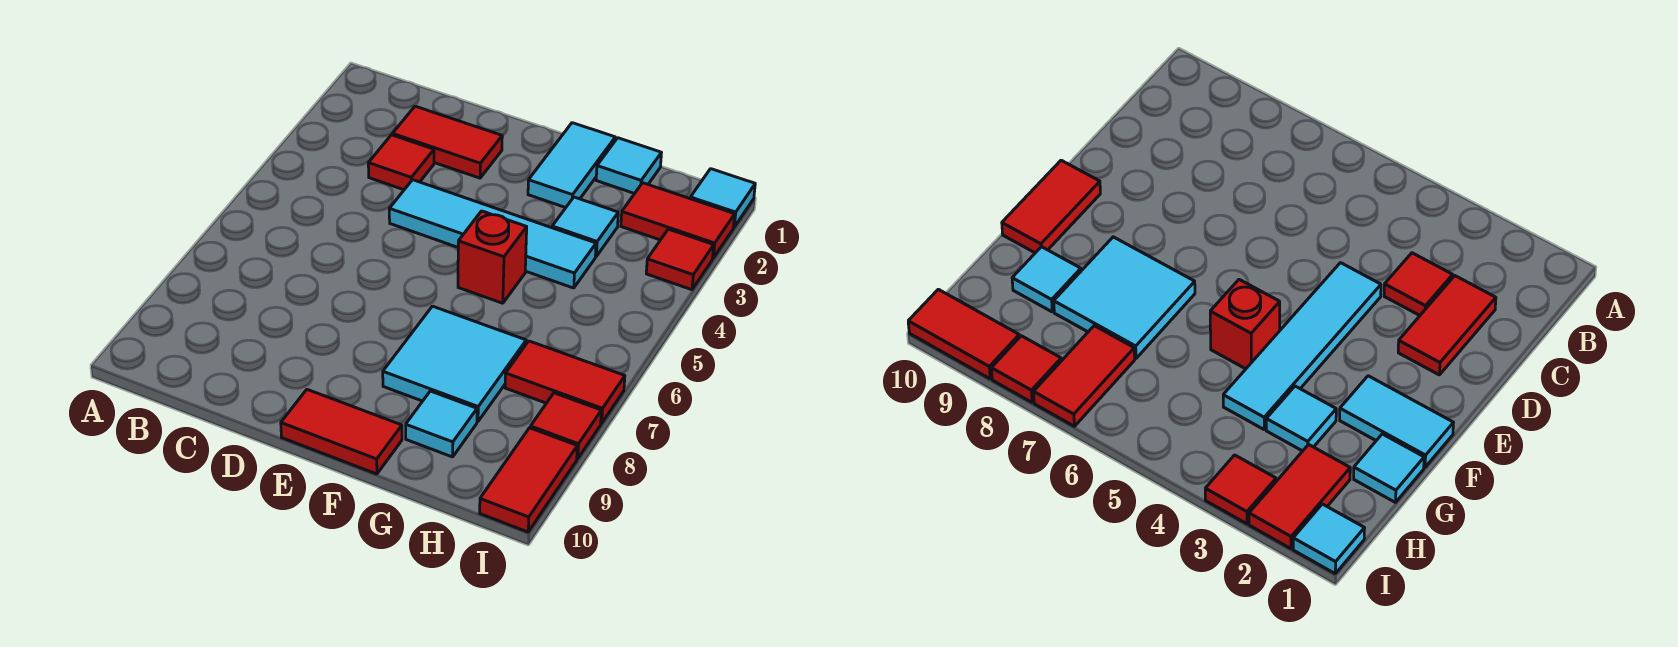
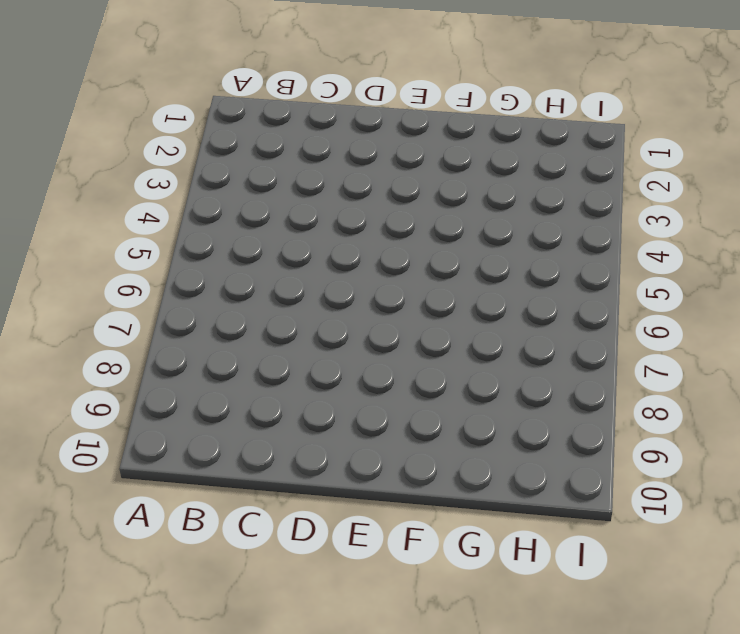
none -> red tile C2:D2 level 1
none -> red tile C3 level 1
none -> cyan tile D4:G4 level 1

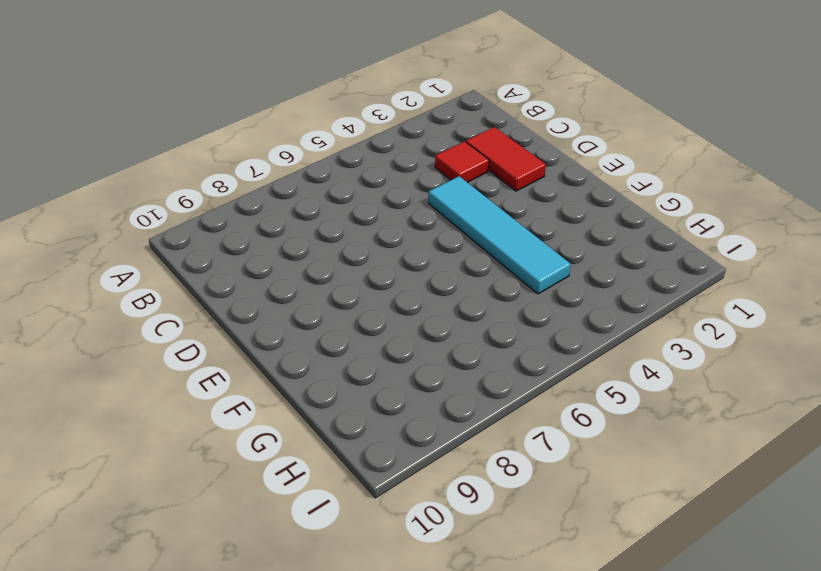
none -> red tile E10:F10 level 1
none -> cyan tile F1:F2 level 1
none -> red brick F5 level 1

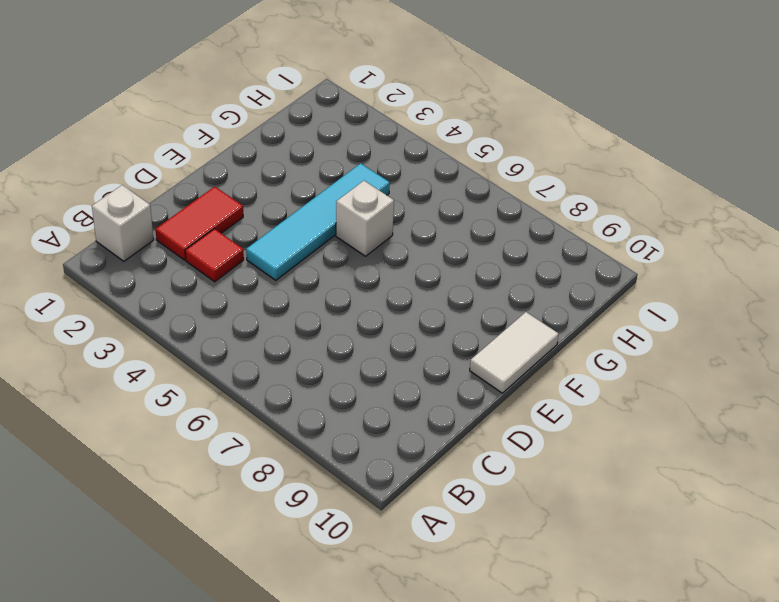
white brick B1 level 1 -> none
white tile E10:F10 level 1 -> red tile E10:F10 level 1
white brick F5 level 1 -> red brick F5 level 1
none -> cyan tile F1:F2 level 1
none -> cyan tile F7:G8 level 1
none -> cyan tile G1 level 1

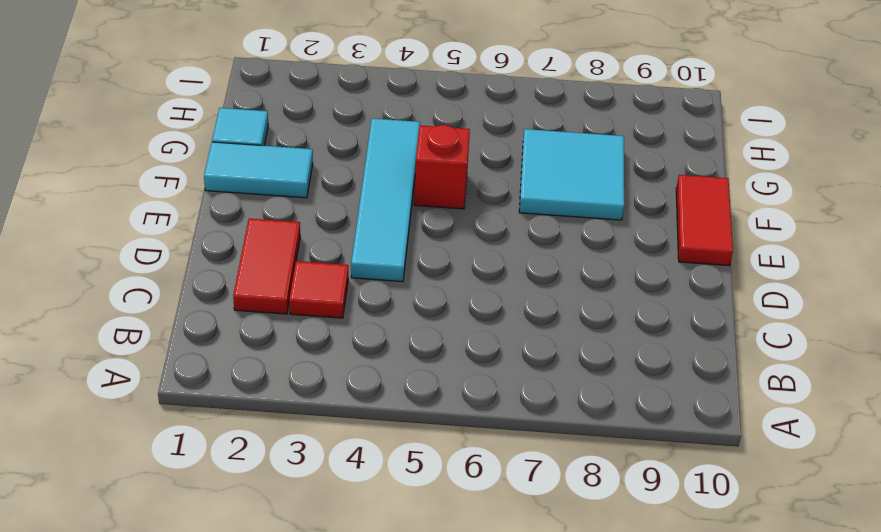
none -> cyan tile G3 level 1
none -> cyan tile G9 level 1
none -> red tile H2:I2 level 1

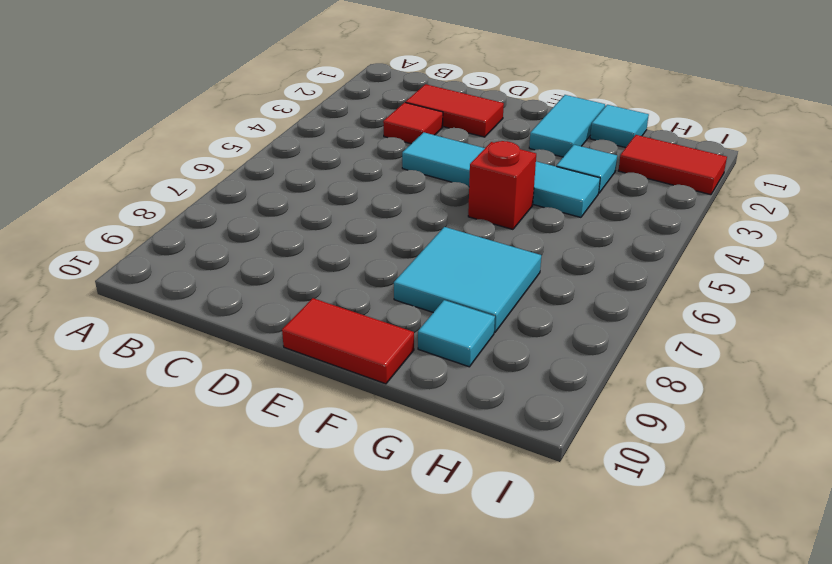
none -> red tile H7:I7 level 1
none -> cyan tile I1 level 1
none -> red tile I3 level 1

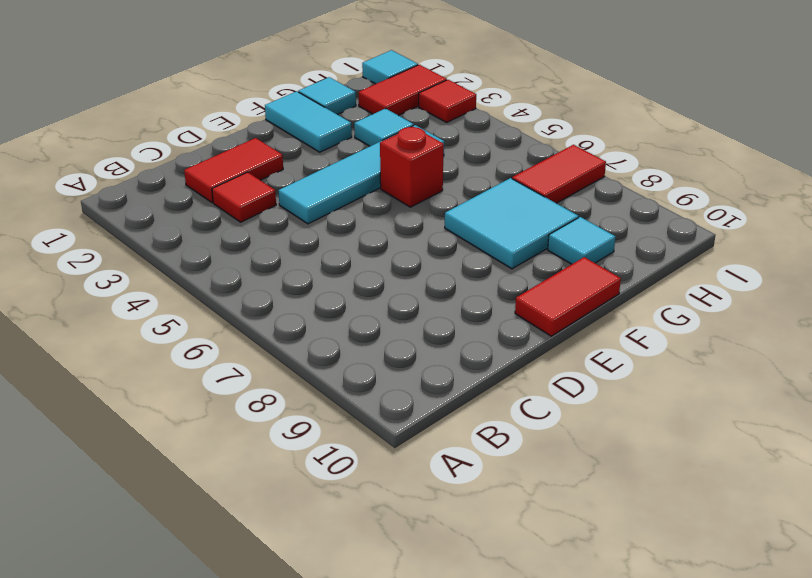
none -> red tile I8 level 1
none -> red tile I9:I10 level 1

